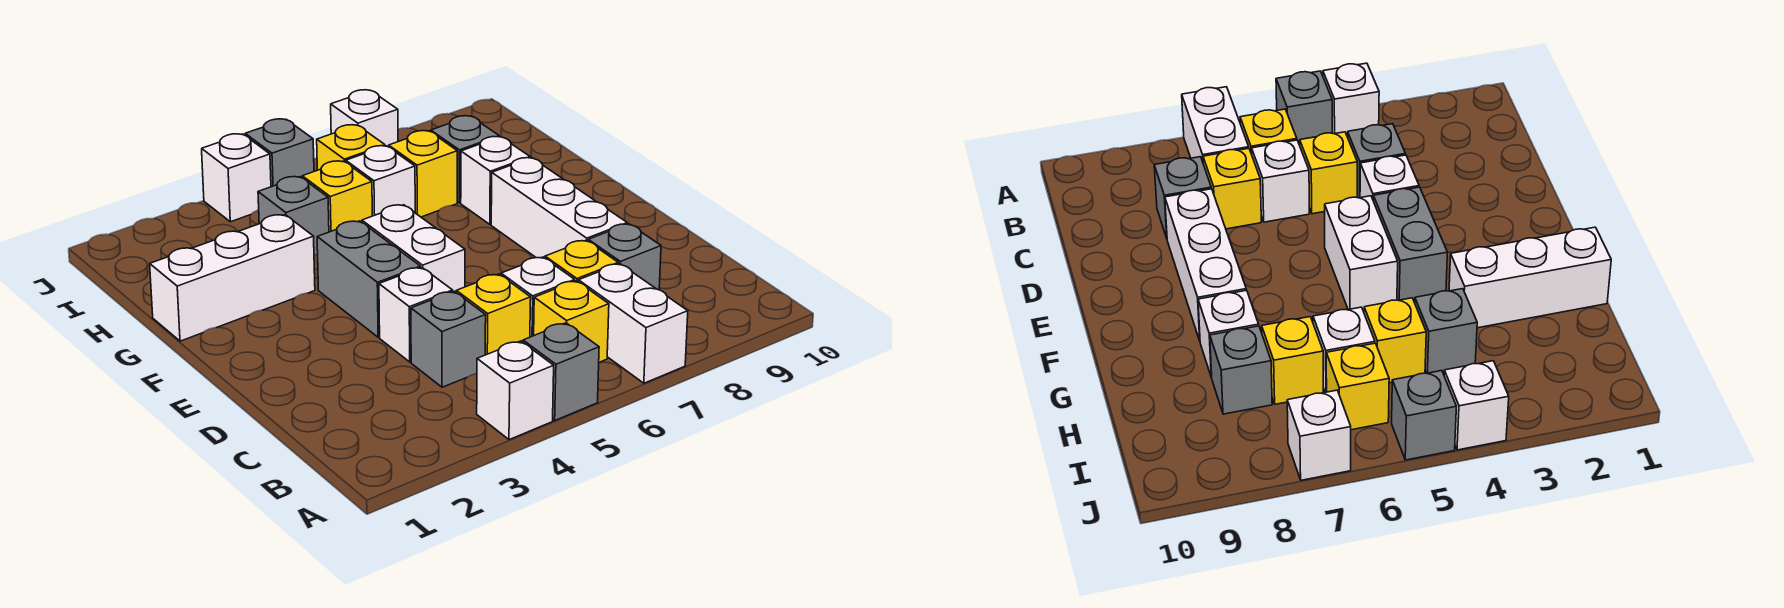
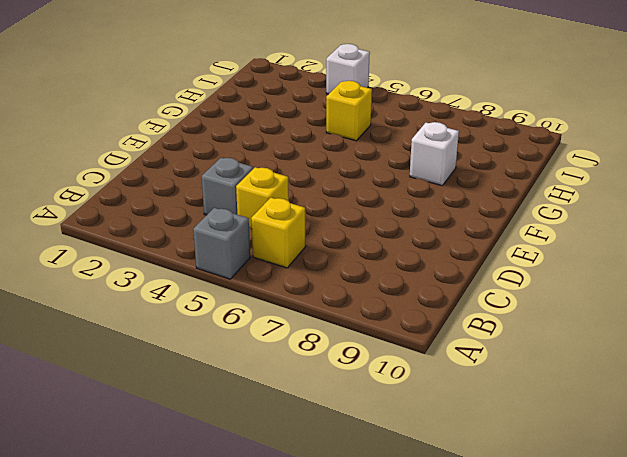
none -> white brick A4 level 1
none -> white brick A7:B7 level 1
none -> white brick C6 level 1

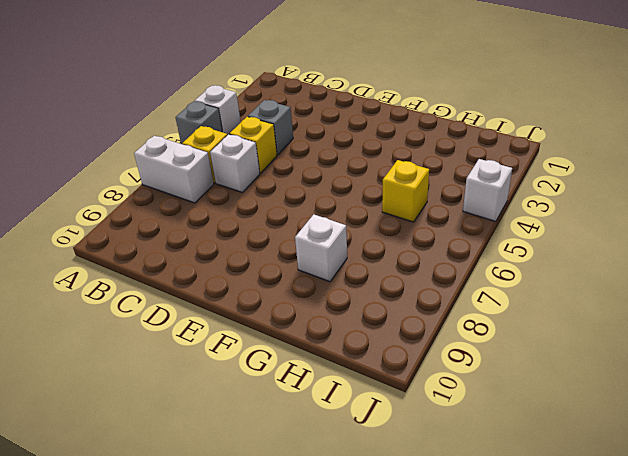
none -> yellow brick C7 level 1
none -> grey brick C8 level 1
none -> white brick D4 level 1

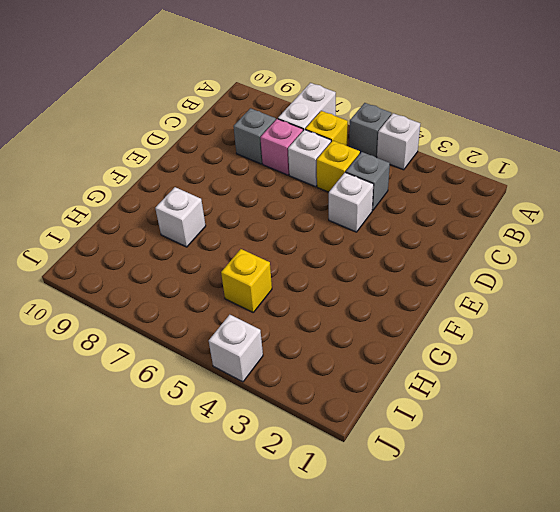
pink brick C7 level 1 -> yellow brick C7 level 1
none -> white brick D8:F8 level 1
none -> grey brick E4:F4 level 1
none -> white brick E5:F5 level 1

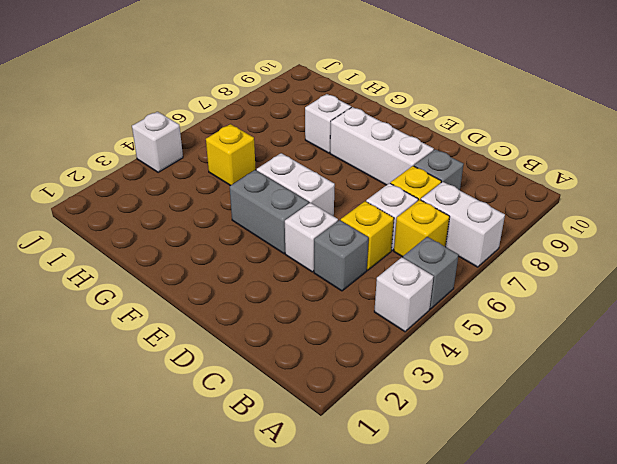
none -> white brick G1:G3 level 1
none -> grey brick H4 level 1
none -> white brick H6 level 1

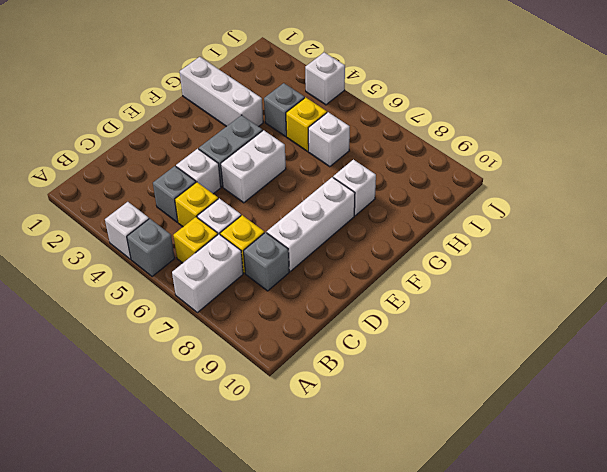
none -> yellow brick H7 level 1
none -> grey brick H8 level 1
none -> yellow brick I6 level 1

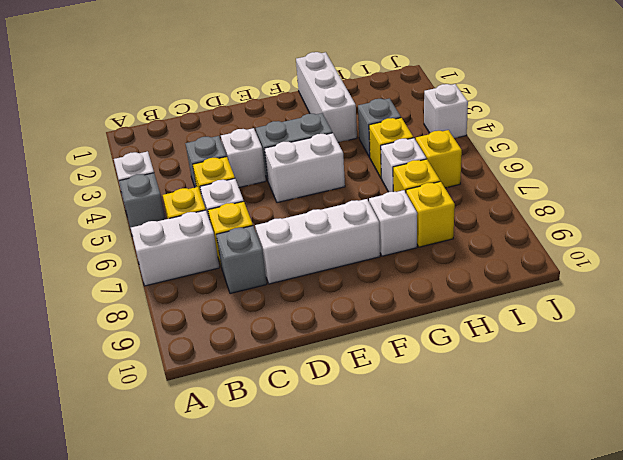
yellow brick H8 level 1 -> grey brick H8 level 1
none -> grey brick J5 level 1
none -> white brick J7 level 1

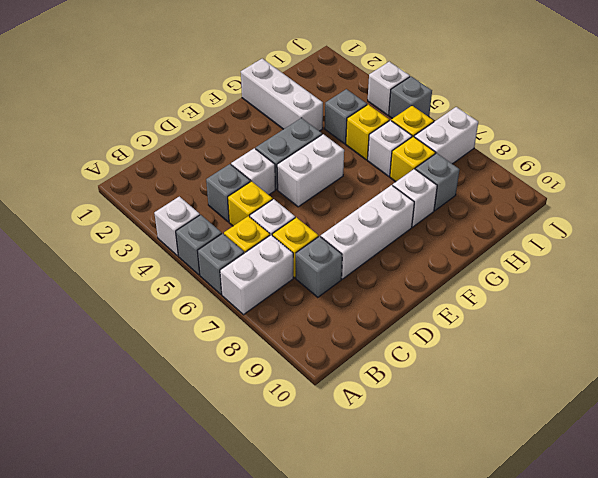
grey brick A6 level 1 -> none
white brick I7:J7 level 1 -> white brick J7 level 1

